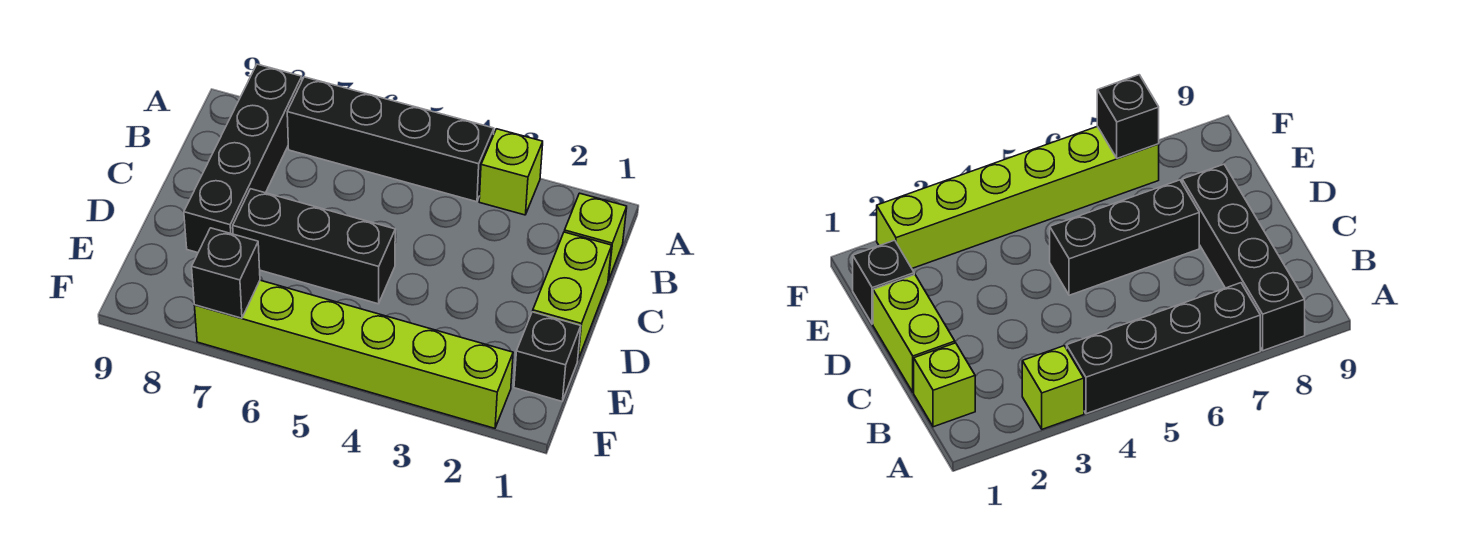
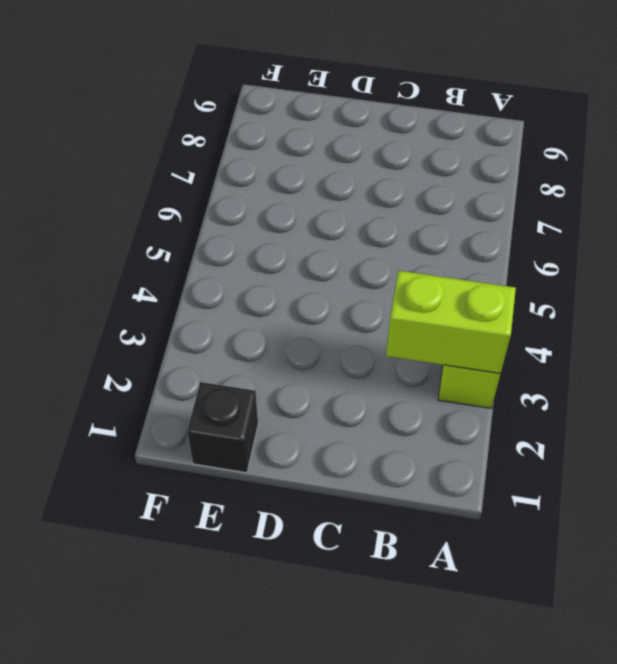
lime brick A3:B3 level 2 -> lime brick C1:D1 level 1
none -> black brick A4:A7 level 1
none -> black brick A8:D8 level 1

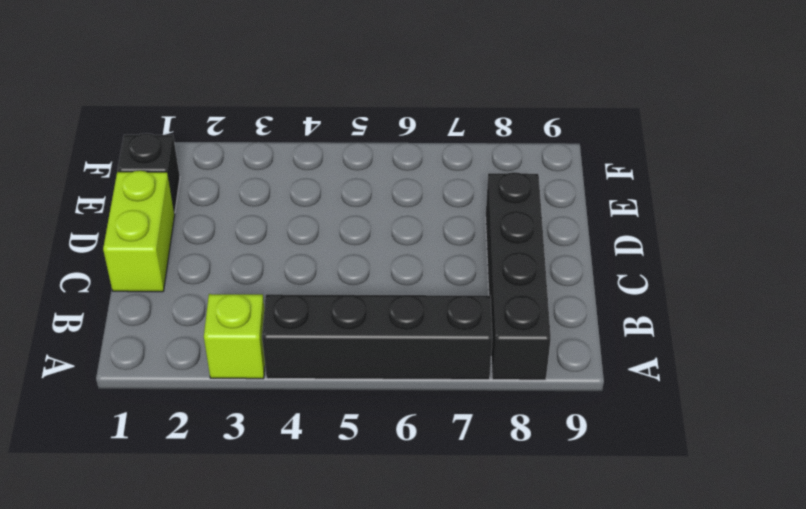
none -> lime brick B1 level 1
none -> black brick D5:D7 level 1

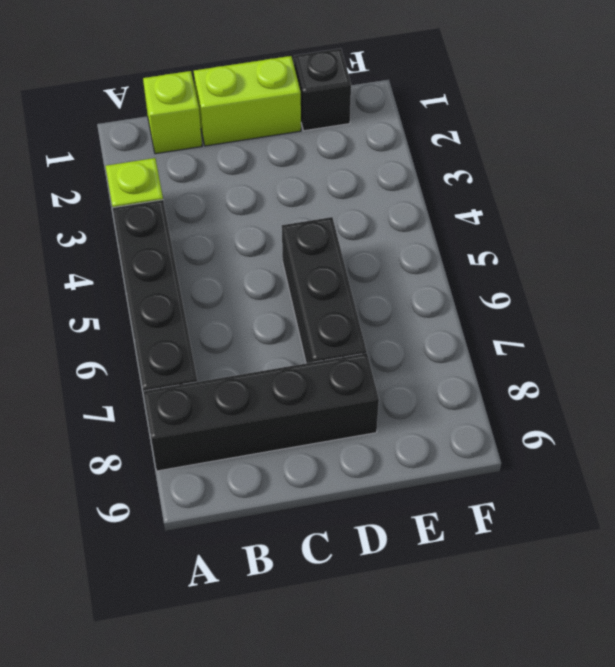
none -> lime brick F2:F7 level 1
none -> black brick F7 level 2

